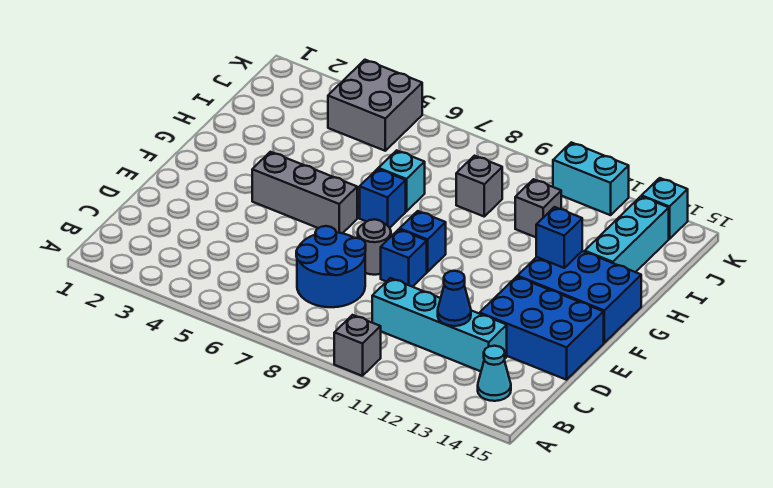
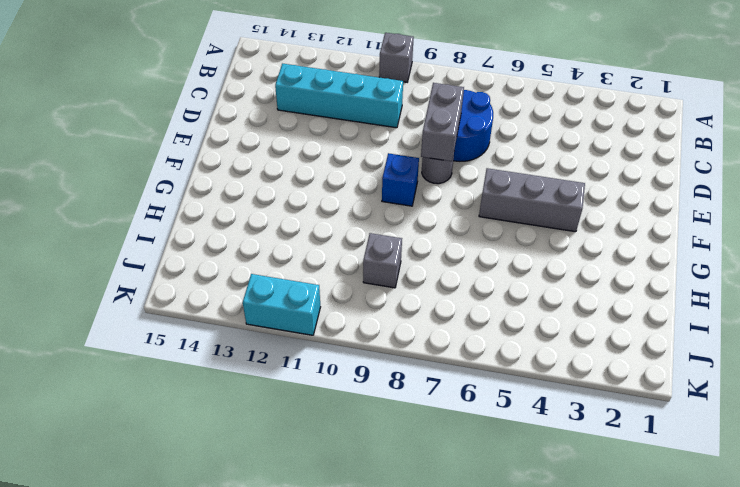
grey brick D8:E8 level 2 -> none
none -> cyan cone B14 level 1
none -> blue brick D13:E15 level 1
none -> blue brick E9 level 1

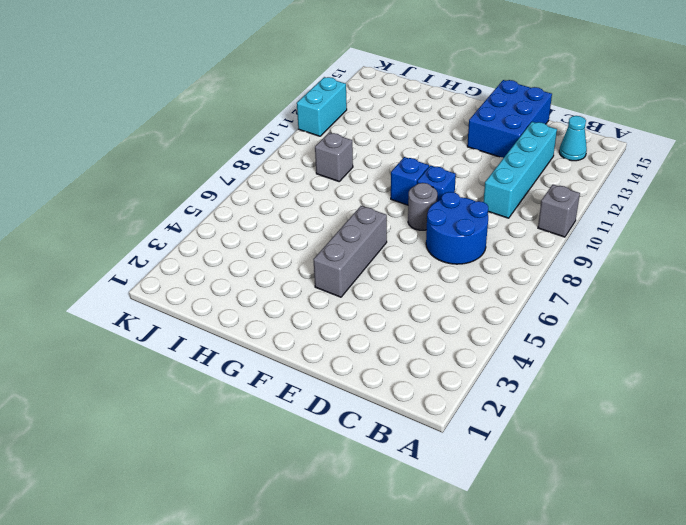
none -> blue brick F13:G15 level 1
none -> blue brick G7 level 1
none -> cyan brick H7 level 1

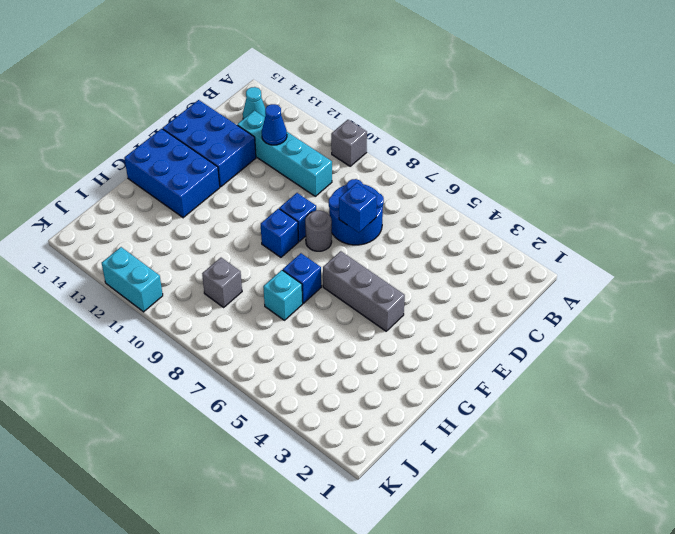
blue brick D7 level 2 -> blue brick G13 level 2
none -> cyan brick H14:J14 level 1
none -> grey brick I11 level 1
none -> grey brick J4:K5 level 1

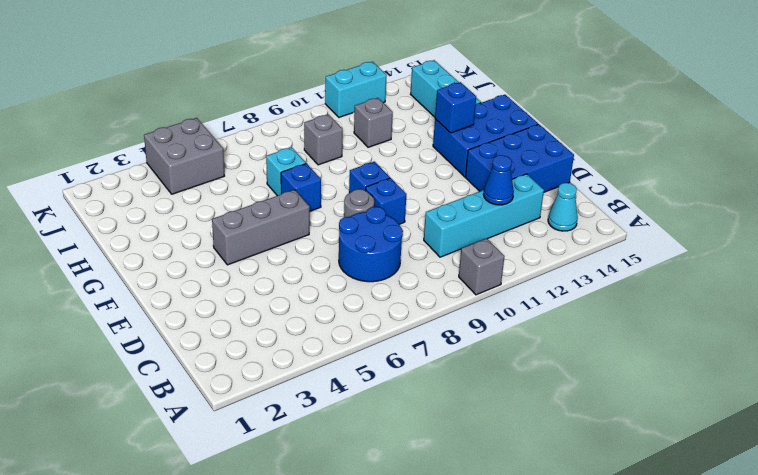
none -> cyan brick K14 level 1

